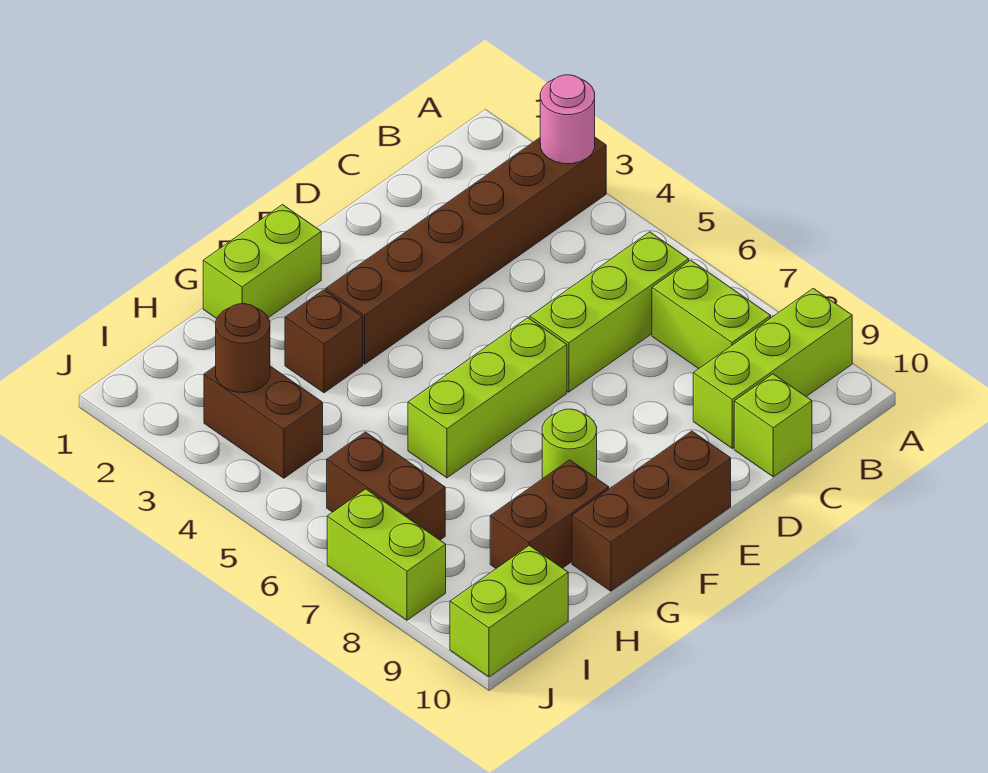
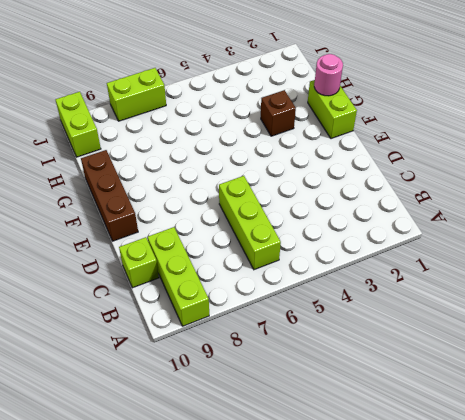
pink round brick G1 level 2 -> pink round brick A3 level 2
none -> brown brick A3:F3 level 1
none -> lime brick B7:B8 level 1
none -> lime brick E6:G6 level 1

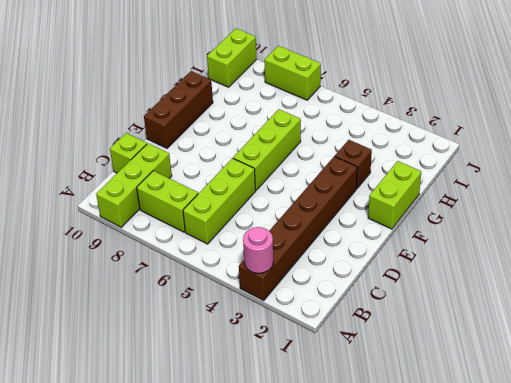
none -> lime round brick F8 level 1
none -> brown brick G9:H9 level 1
none -> brown brick I3:I4 level 1

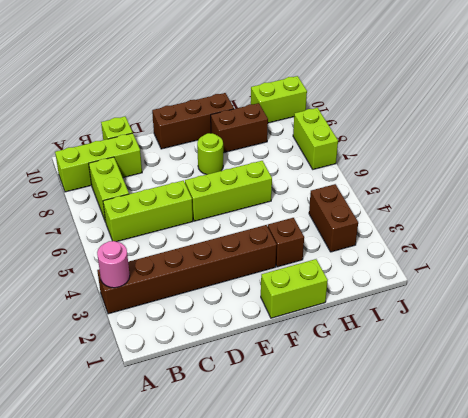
none -> brown brick I6:I7 level 1
none -> brown round brick I3 level 2

